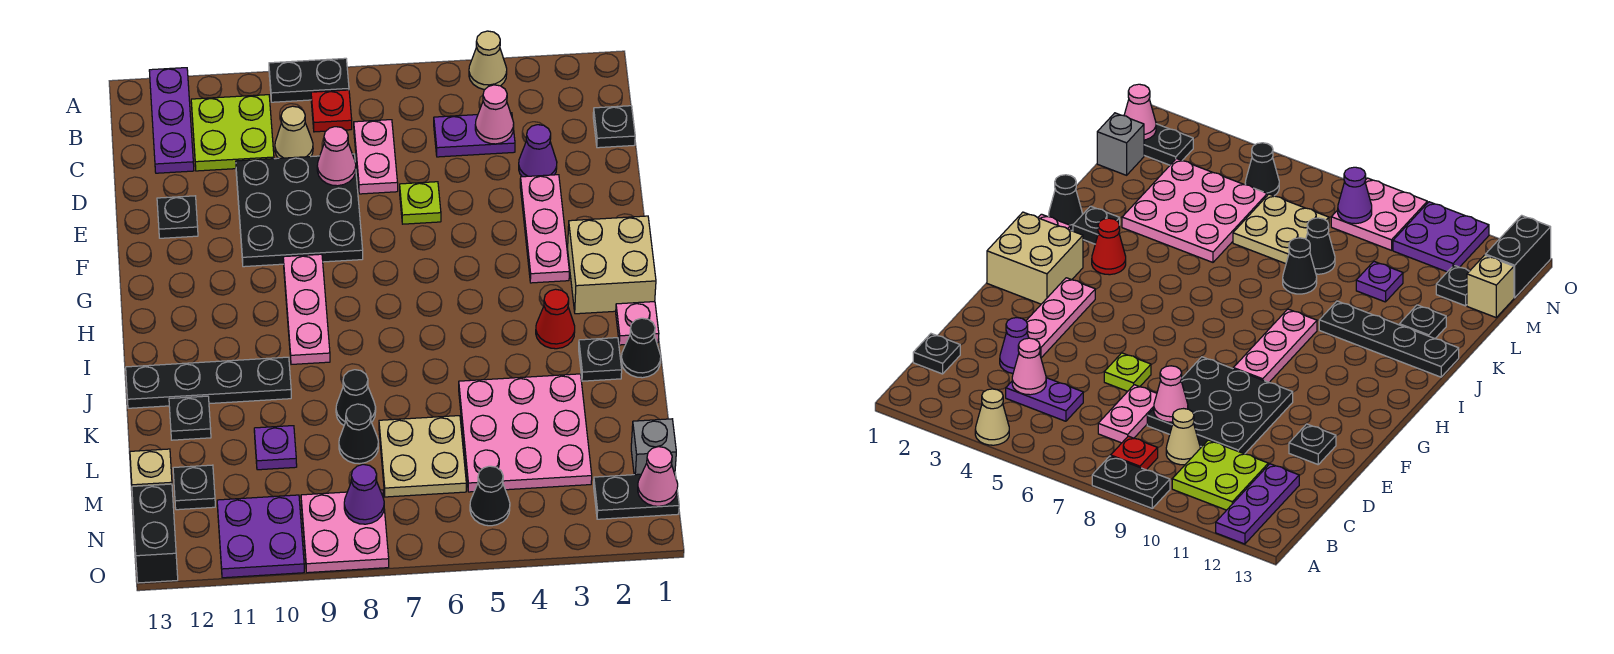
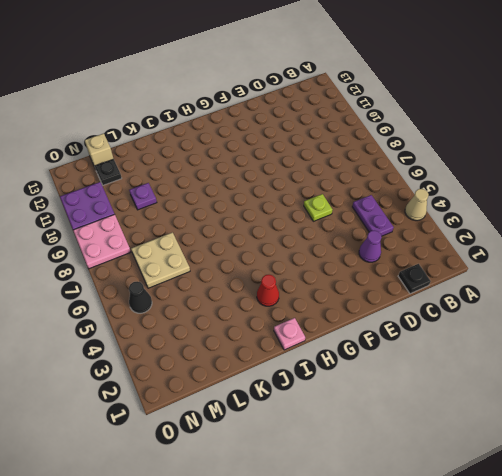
none -> black plate A8:A9 level 1
none -> purple plate A12:C12 level 1
none -> red plate B8 level 1
none -> lime plate B10:C11 level 1

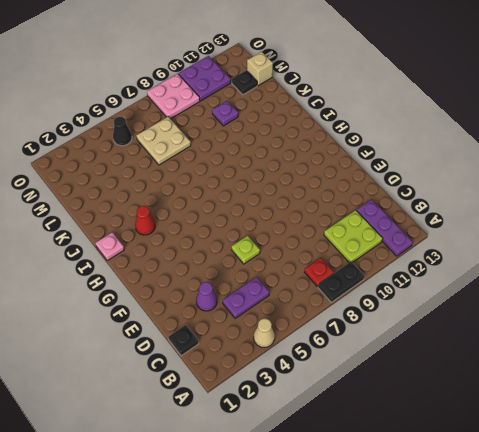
none -> pink plate C7:D7 level 1
none -> tan cone C9 level 1
none -> black plate D8:F10 level 1
none -> pink plate E3:G3 level 1

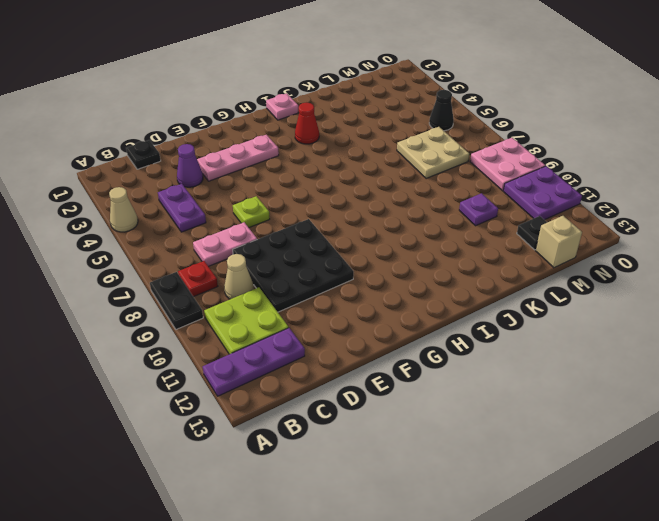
none -> black plate E12 level 1
none -> tan brick G1:H2 level 1
none -> pink plate G9:I9 level 1
none -> black cone J1 level 1

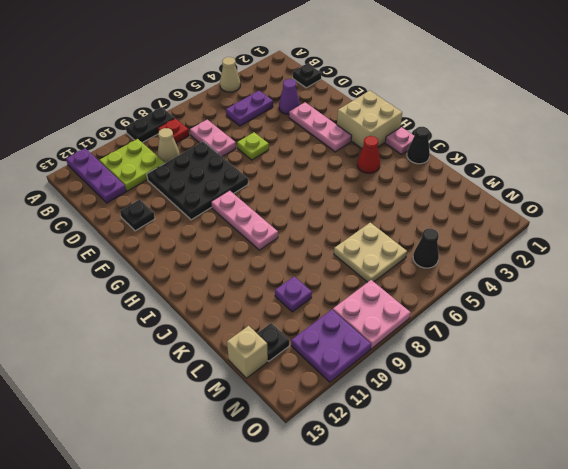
none -> black plate J2 level 1
none -> black plate J10:J13 level 1
none -> pink plate K3:M5 level 1
none -> black cone K8 level 1

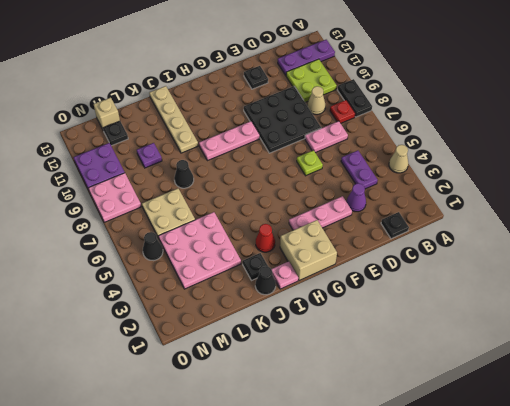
tan plate J10:J13 level 1 -> black plate J10:J13 level 1
none -> black plate K12 level 1
none -> black cone L8 level 1
none -> grey brick M1 level 1
none -> black plate N1:N2 level 1

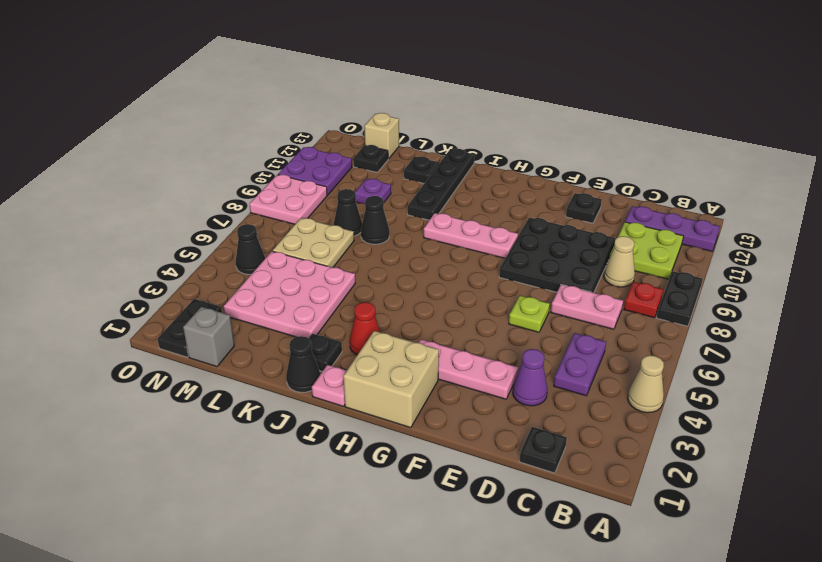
none -> black brick N13:O13 level 1
none -> pink cone C4 level 2
none -> pink cone D8 level 2
none -> pink cone N1 level 2

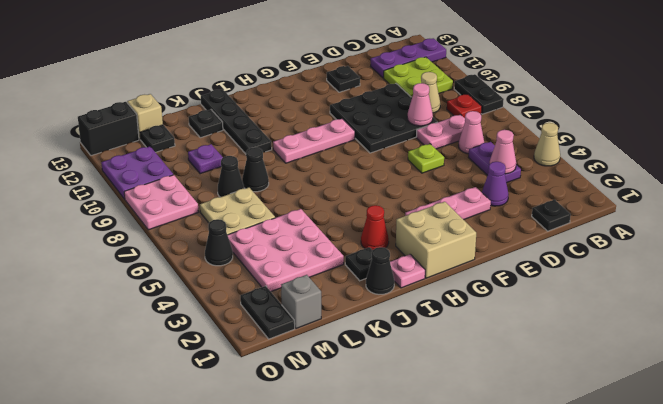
pink cone C6 level 1 -> pink cone N1 level 2
none -> purple cone N8 level 2

